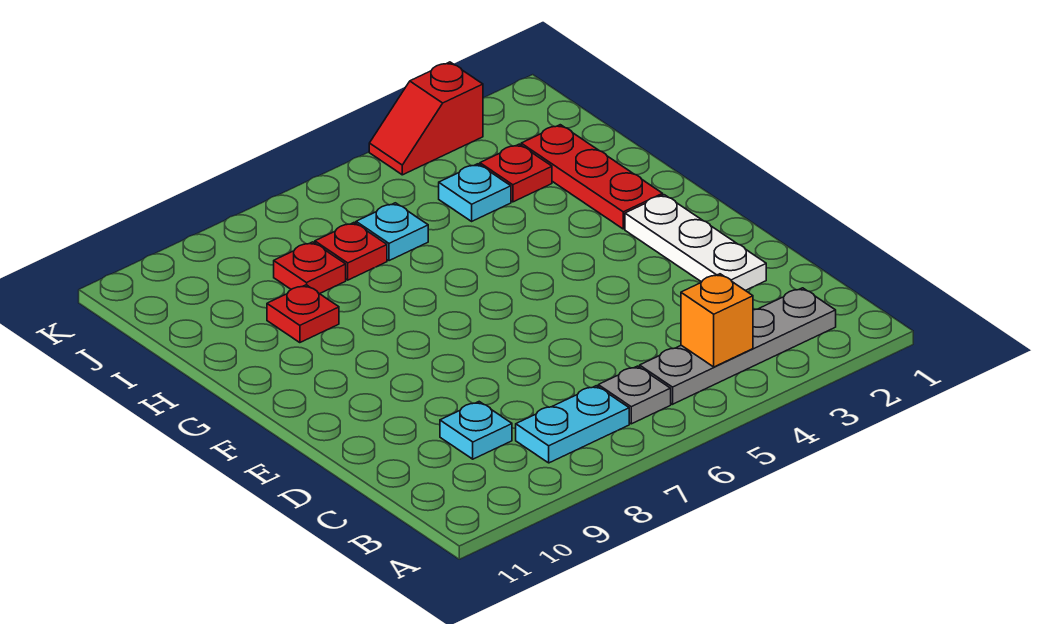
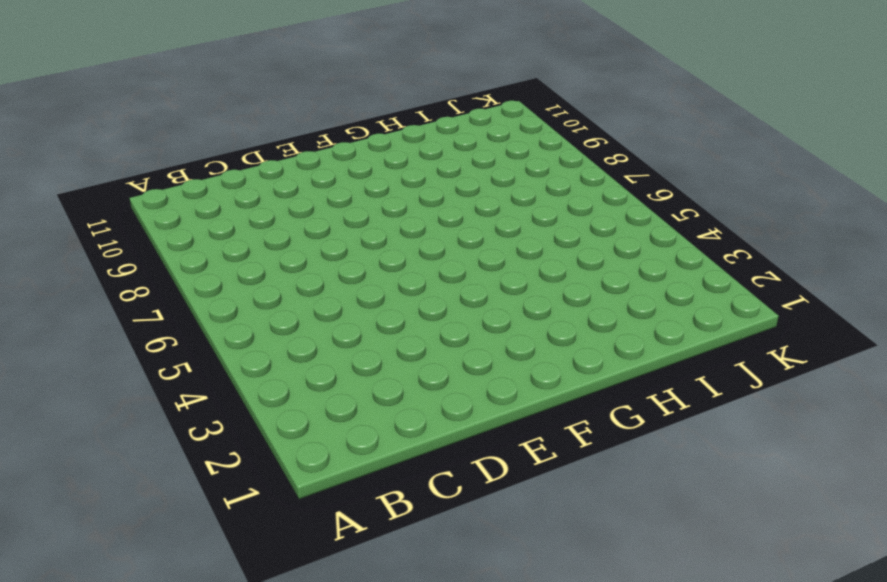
none -> grey plate B2:B5 level 1
none -> grey plate B6 level 1
none -> cyan plate B7:B8 level 1

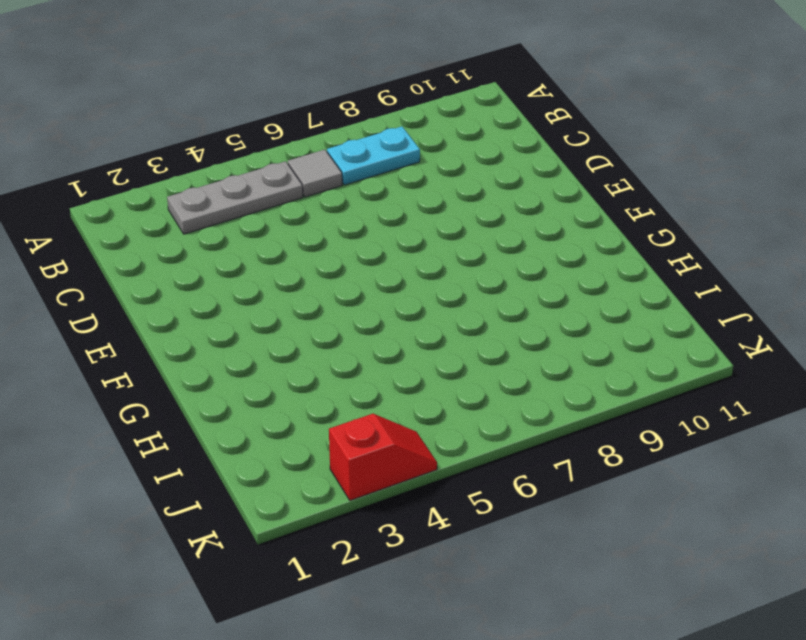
grey plate B3:B5 level 1 -> grey plate B2:B5 level 1
grey tile B6 level 1 -> grey plate B6 level 1
none -> cyan plate C9 level 1
none -> white plate D2:F2 level 1
none -> red plate G2:I2 level 1

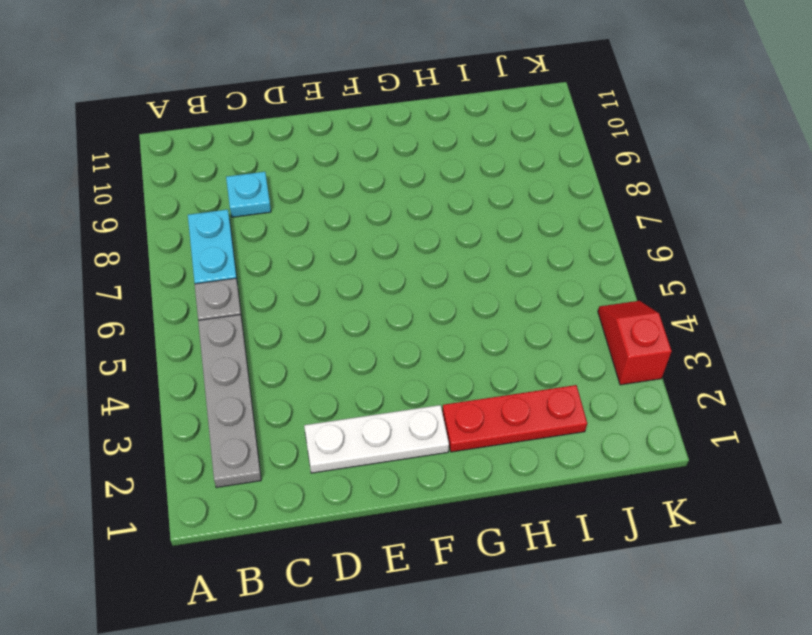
none -> red plate H9 level 1
none -> red plate I3 level 1
none -> cyan plate I4 level 1

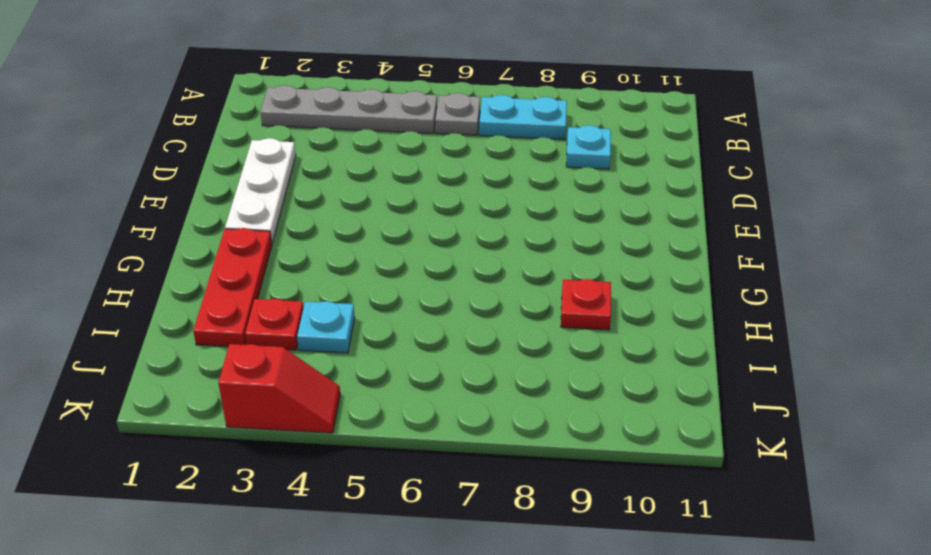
none -> cyan plate I6 level 1
none -> red plate I7 level 1
none -> red plate I8 level 1

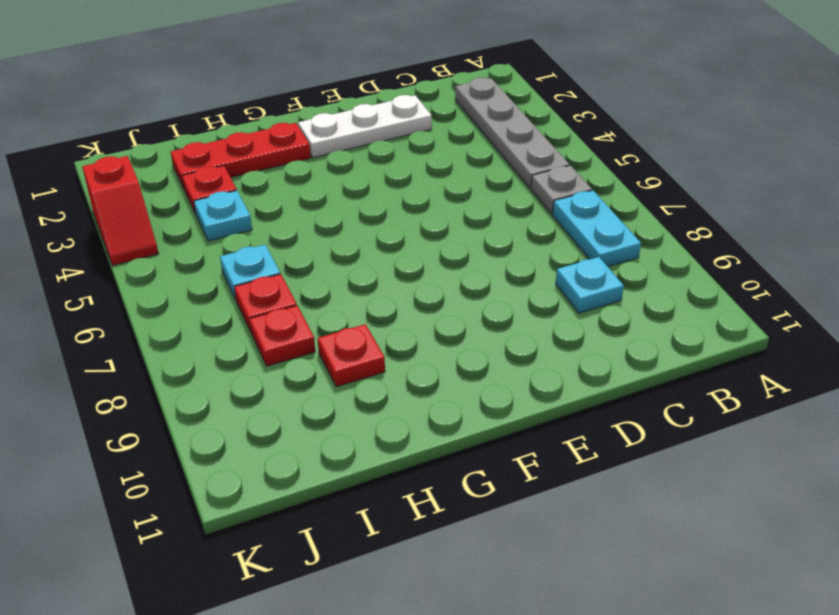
none -> orange brick B4 level 2

